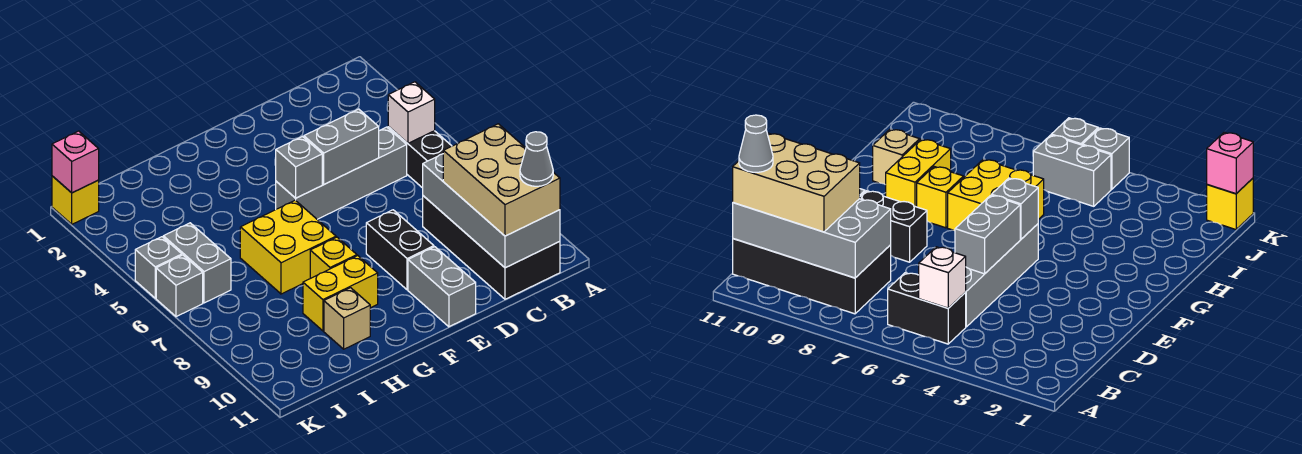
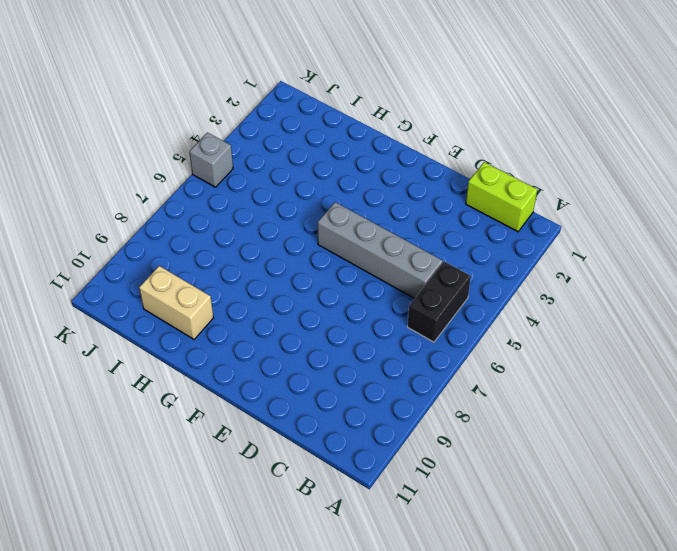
lime brick B1:C1 level 1 -> none
tan brick H10:I10 level 1 -> tan brick H10 level 1
none -> black brick B8:C11 level 1
none -> black brick E8:E9 level 1
none -> grey brick E10:E11 level 1

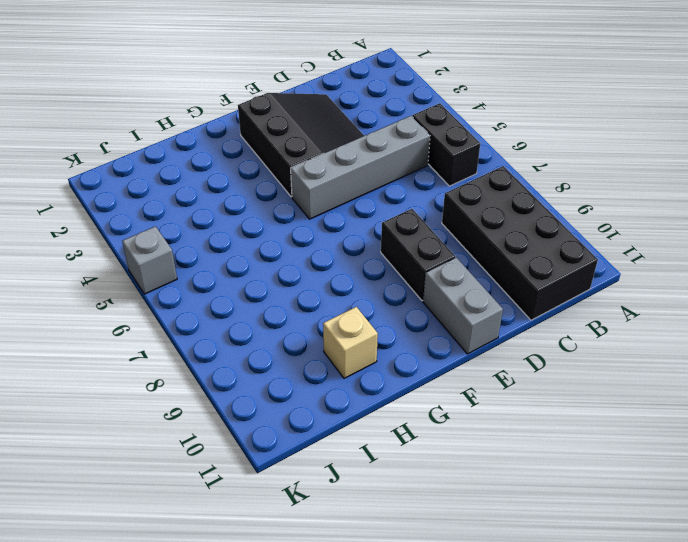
black slope D2:F4 level 1 top F -> none
none -> yellow brick G6:H7 level 1
none -> yellow brick G8 level 1
none -> yellow brick G9:H9 level 1

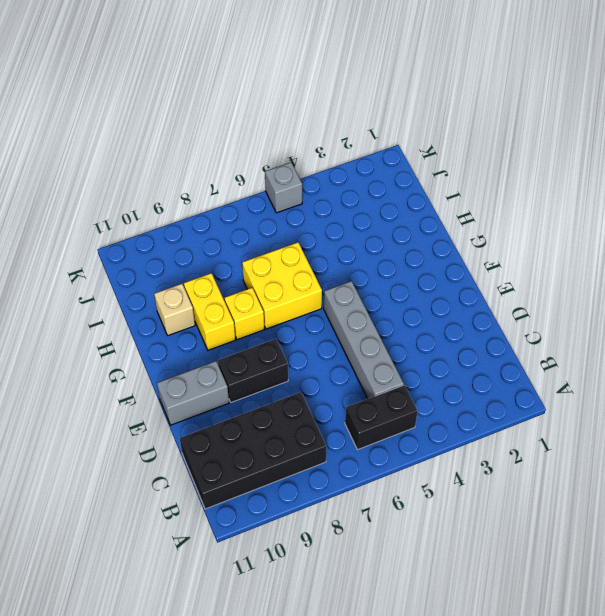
none -> grey brick J5:J6 level 1
none -> yellow brick K1 level 1
none -> grey brick K6 level 1

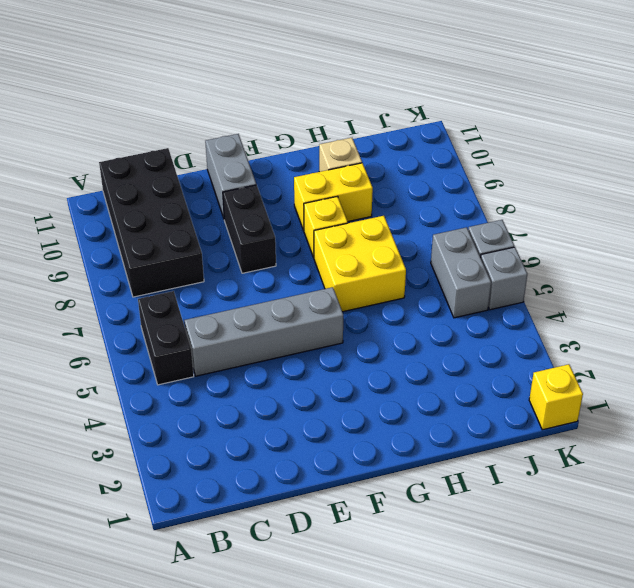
none -> white brick B5 level 2
none -> grey brick B8:C11 level 2
none -> grey brick D5:E5 level 2

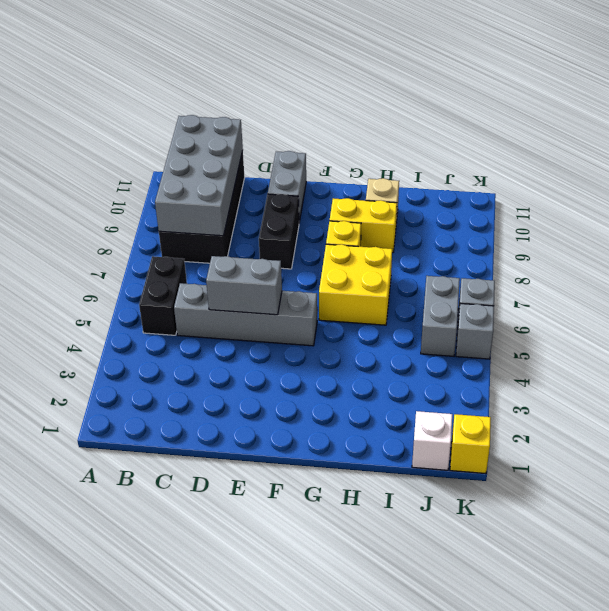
white brick J1 level 1 -> white brick B5 level 2
none -> grey brick F5 level 2
none -> pink brick K1 level 2
none -> tan brick B9:C11 level 3

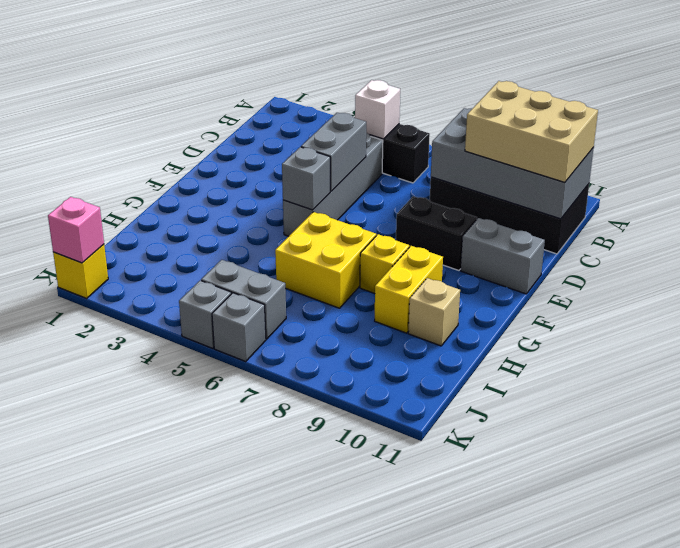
none -> grey cone B11 level 4

